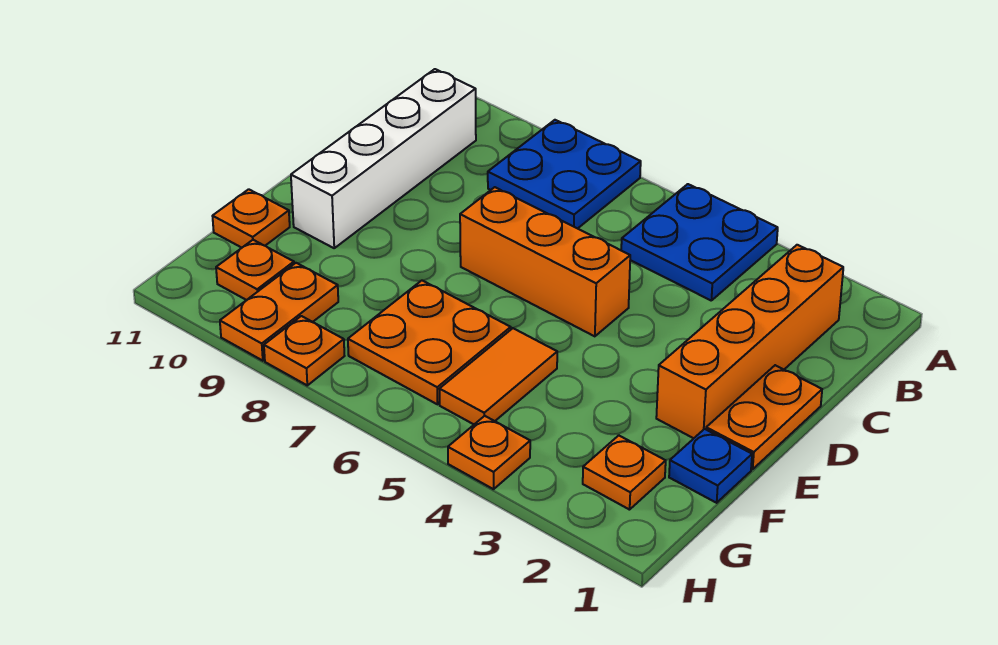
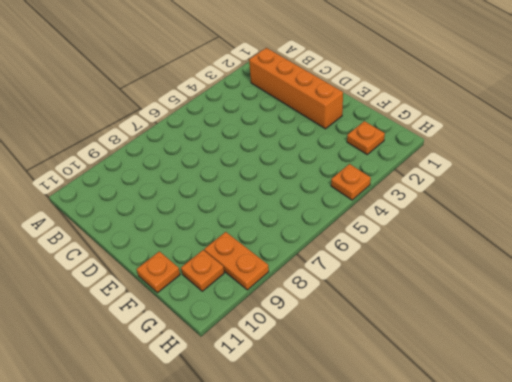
none -> blue plate A4:B5 level 1
none -> blue plate A7:B8 level 1
none -> white brick B10:E10 level 1

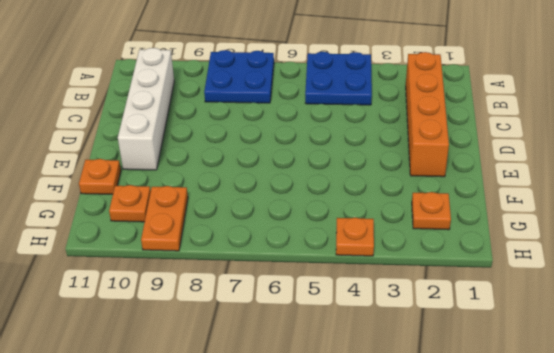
none -> orange plate D1:E1 level 1
none -> orange brick D5:D7 level 1
none -> blue plate F1 level 1

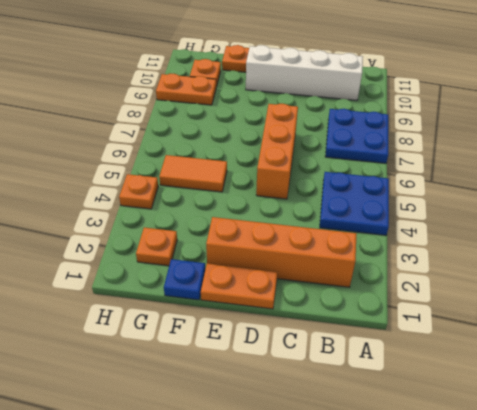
none -> orange plate F6:G7 level 1
none -> orange plate H8 level 1

